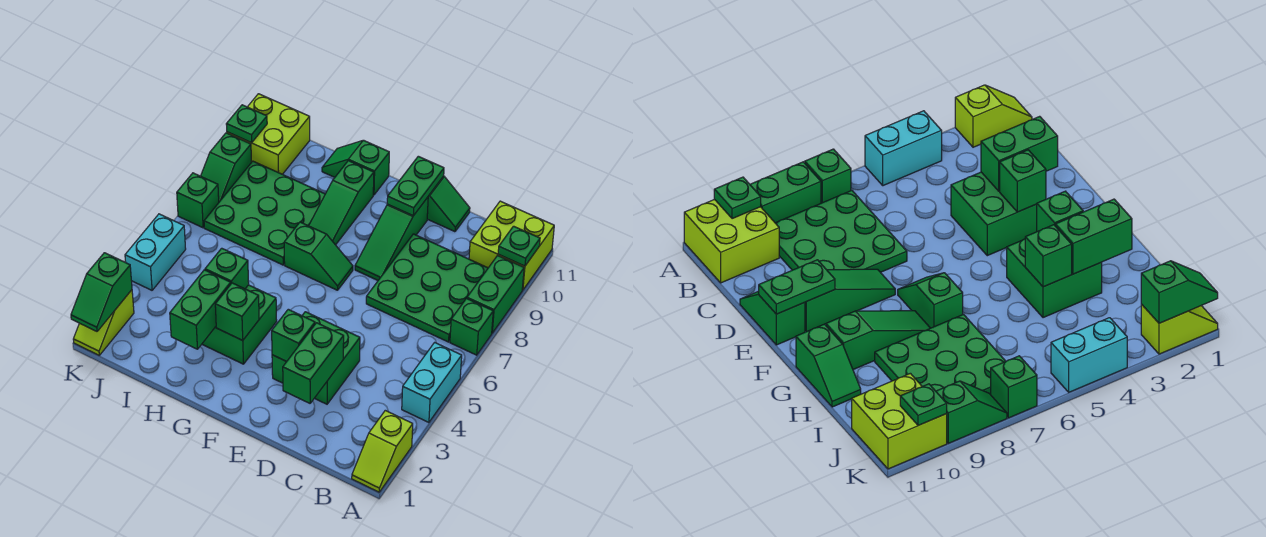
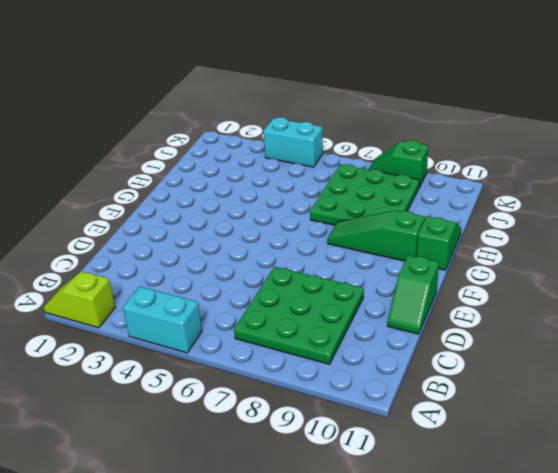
none -> green brick A7 level 1
none -> green brick A8:A9 level 1
none -> lime brick A10:B11 level 1

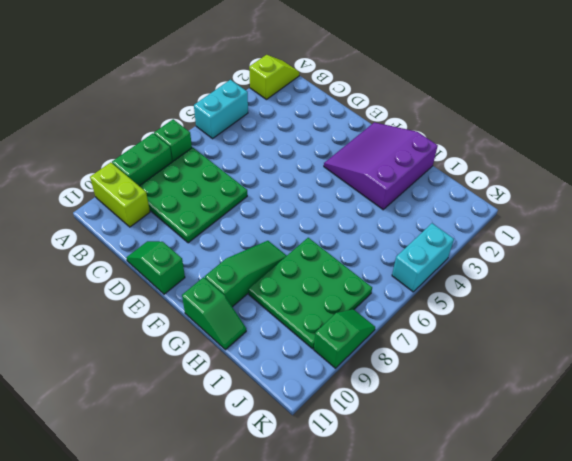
lime brick A10:B10 level 1 -> lime brick A10:B11 level 1
purple slope F1:H3 level 1 top H -> green brick G3:H4 level 1
none -> green brick D3:E4 level 1
none -> green slope E8:E10 level 1 top 10
none -> green slope F7:G7 level 1 top G

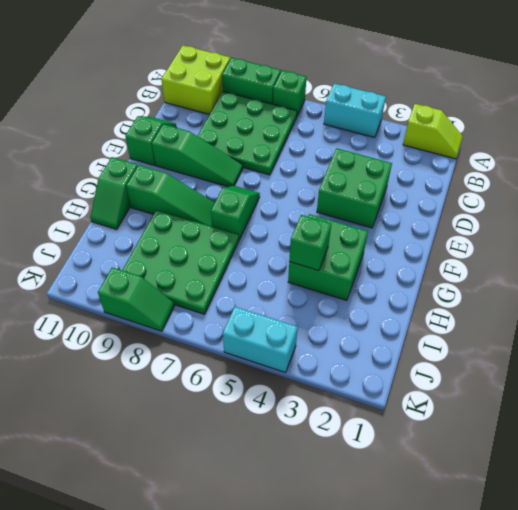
none -> lime brick J10:K11 level 1
none -> lime slope K1:K2 level 1 top 2
none -> green brick K7 level 1

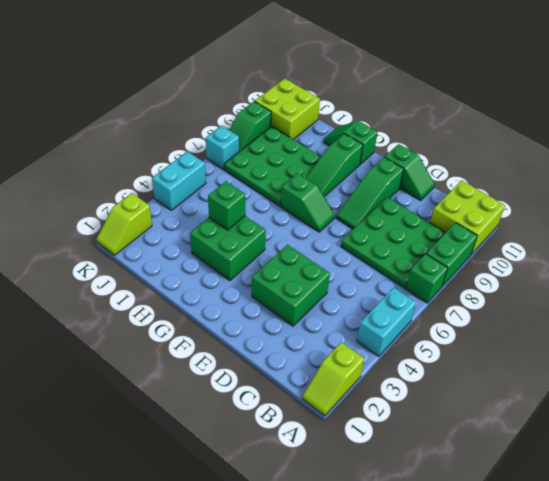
cyan brick K7 level 1 -> green brick K7 level 1
none -> green plate A10 level 2
none -> green brick D2:D3 level 2
none -> green brick E3 level 2

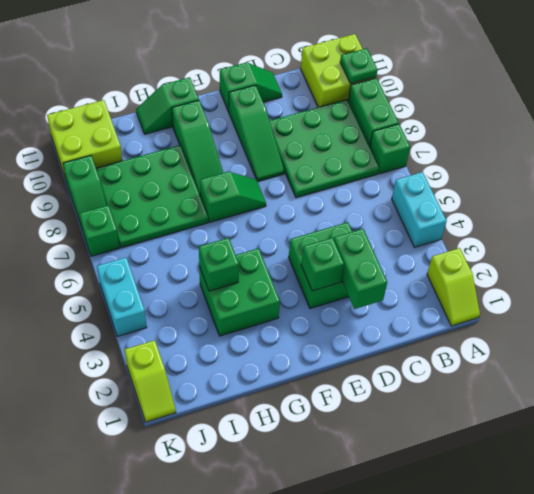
none -> green plate E10:E11 level 2
none -> green brick G3 level 2
none -> green brick H2:H3 level 2

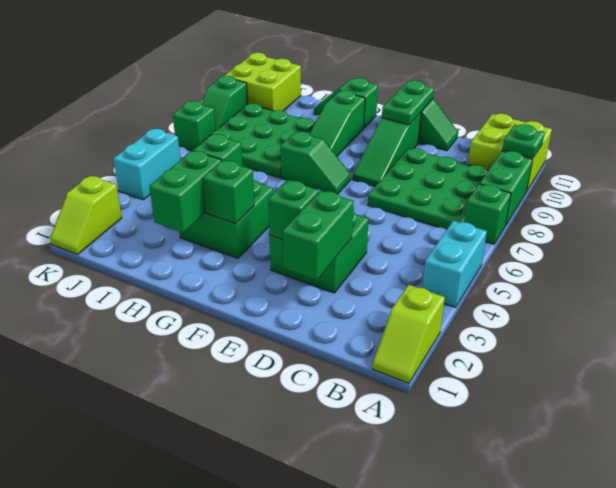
none -> green slope K1:K2 level 2 top 2
none -> green plate K10 level 2

